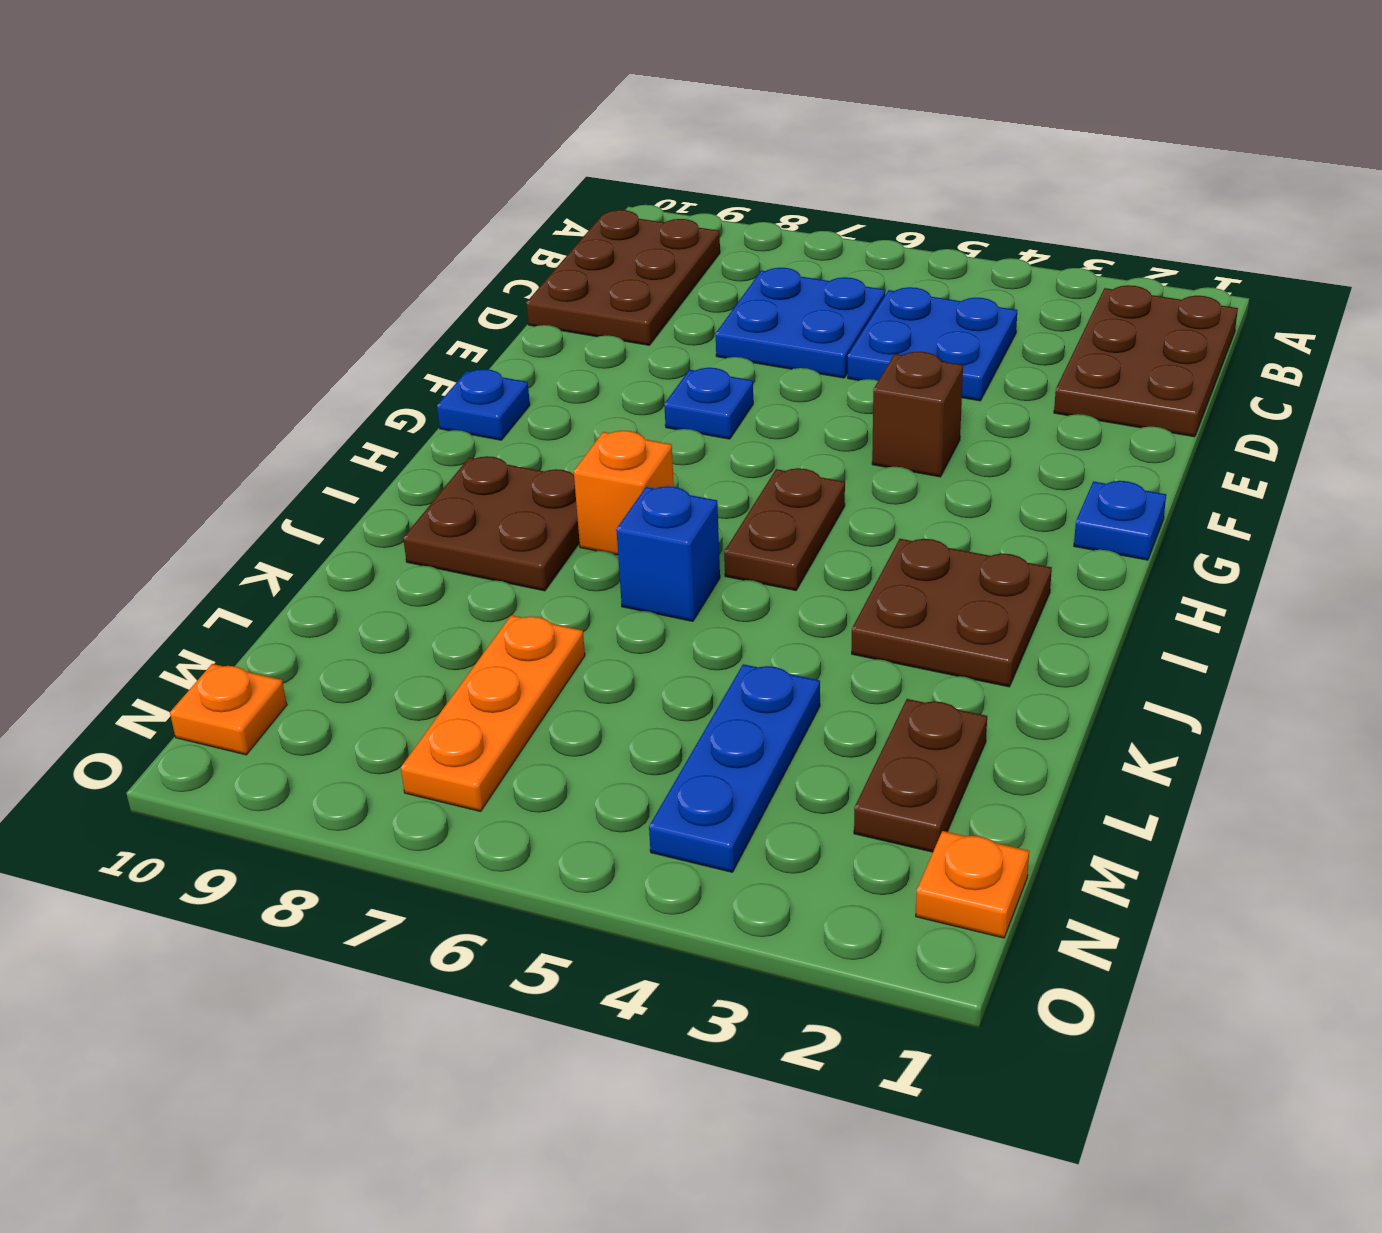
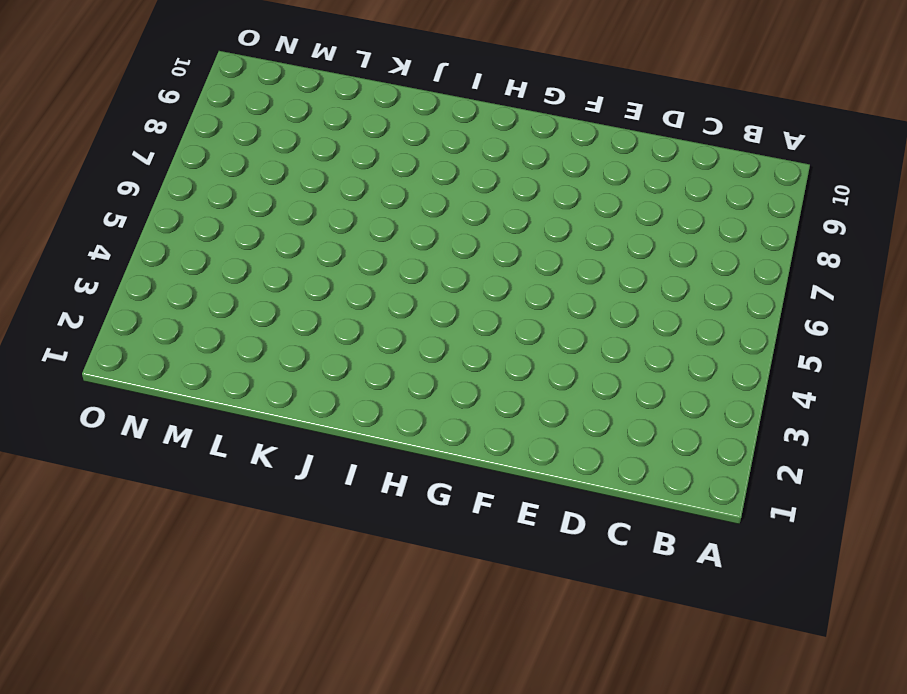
none -> brown plate B1:D2 level 1
none -> brown plate B9:D10 level 1
none -> blue plate C4:D5 level 1

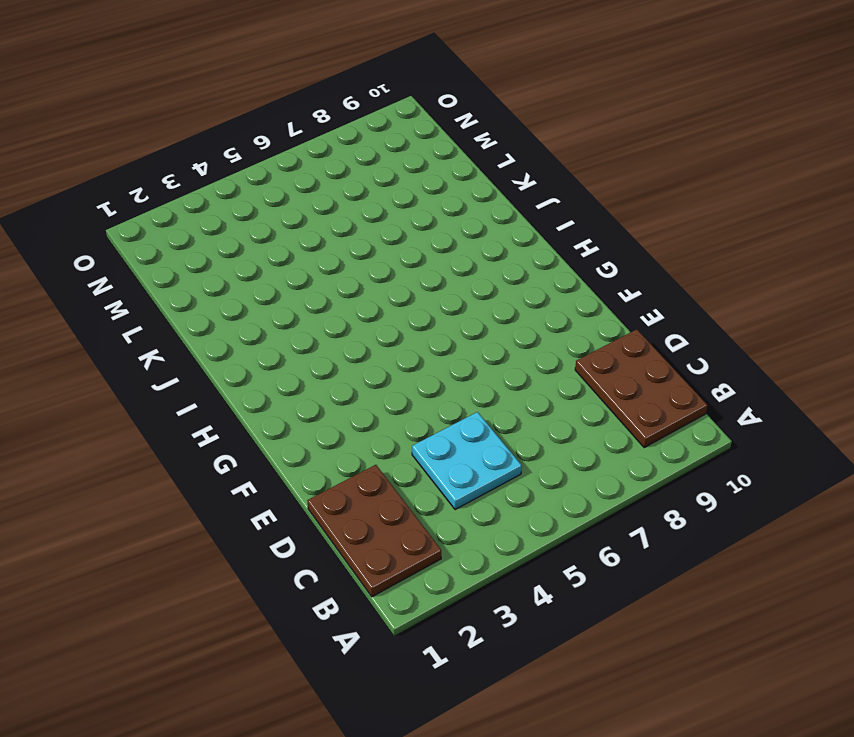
cyan plate C4:D5 level 1 -> blue plate C4:D5 level 1
none -> blue plate C6:D7 level 1
none -> brown brick F4 level 1
none -> blue plate F7 level 1

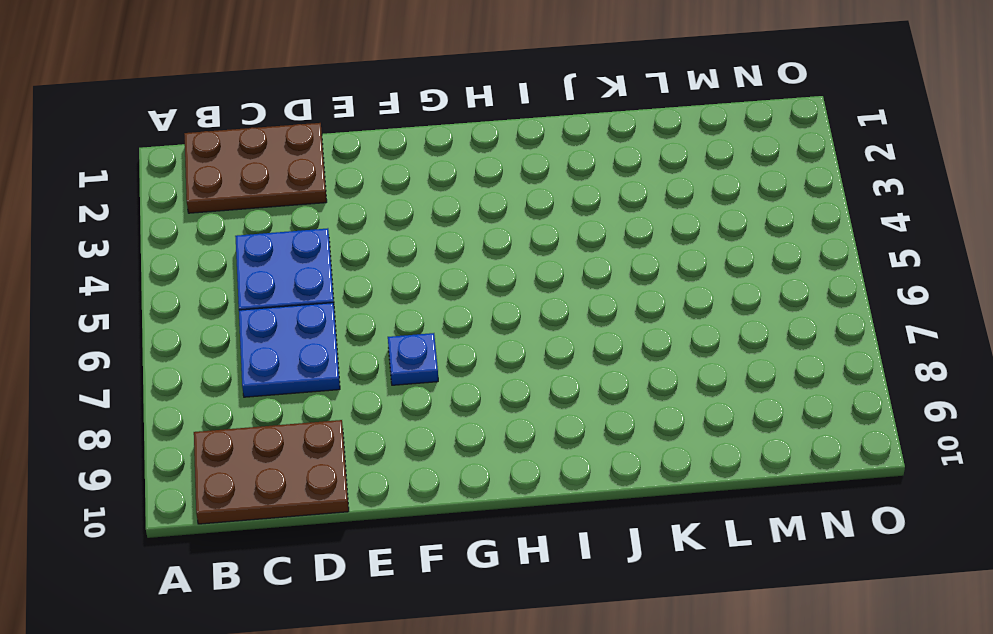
none -> brown brick F4 level 1
none -> blue plate G1 level 1
none -> blue plate G10 level 1

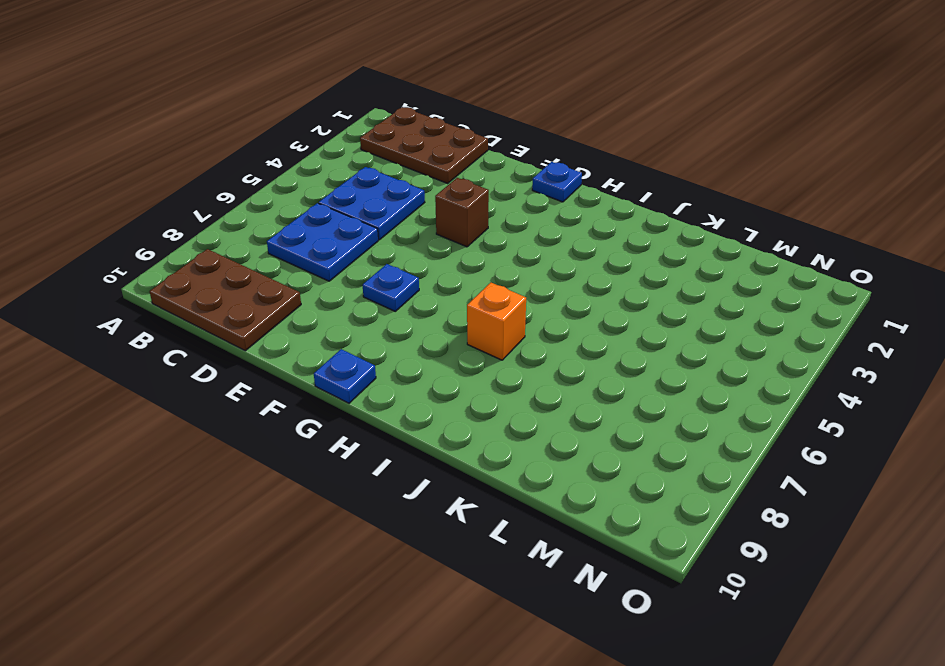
none -> brown plate H5:I5 level 1
none -> brown plate I2:J3 level 1
none -> brown plate I8:J9 level 1

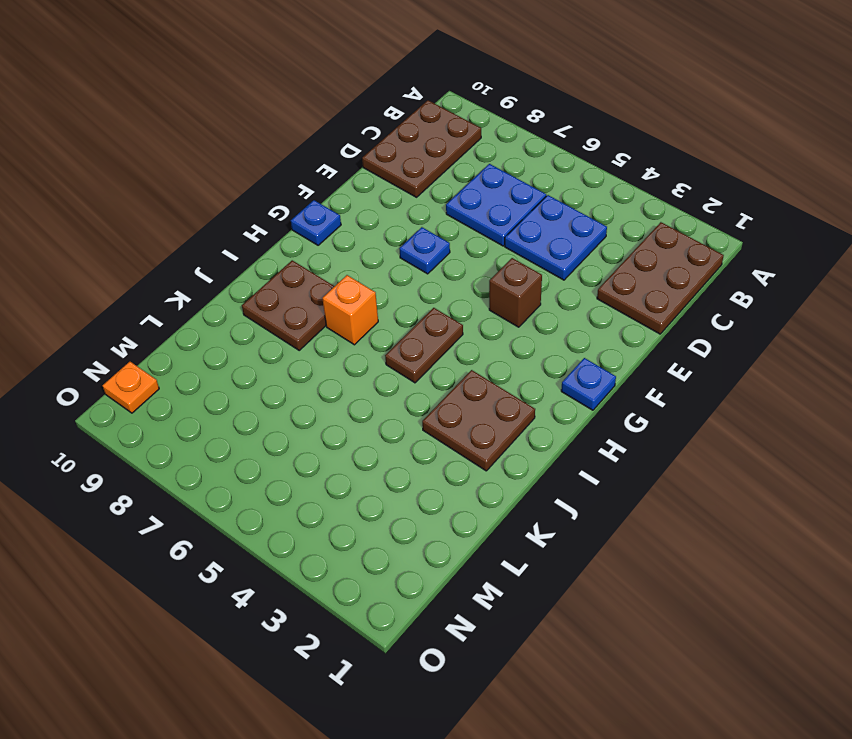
none -> blue brick J6 level 1
none -> brown plate L2:M2 level 1
none -> blue plate L4:N4 level 1

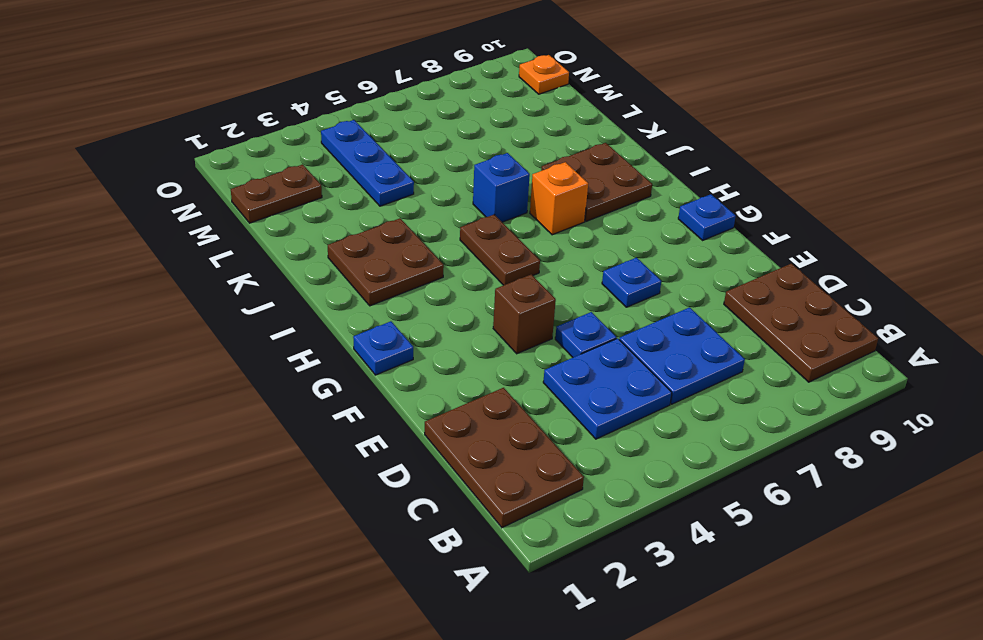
blue plate E5 level 1 -> none
brown plate M1:M2 level 1 -> brown plate L2:M2 level 1
none -> orange plate L7:N7 level 1
none -> orange plate N1 level 1

